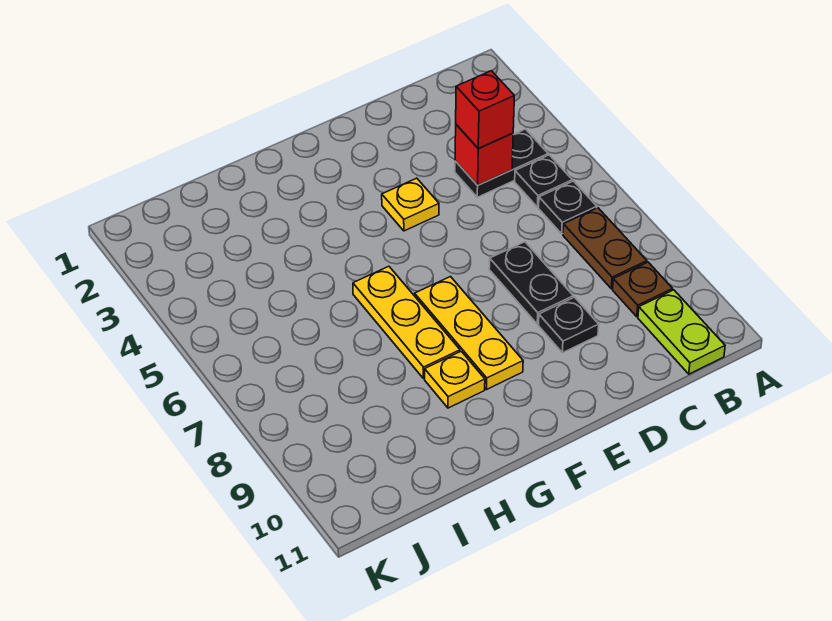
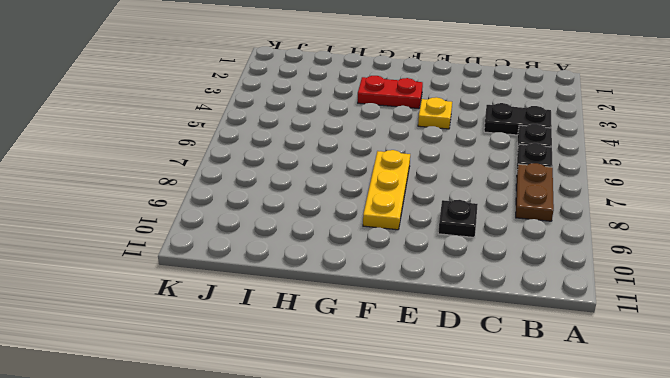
red plate F3:G3 level 1 -> none
none -> brown plate B9 level 1
none -> lime plate B10:B11 level 1
none -> black plate D7:D8 level 1

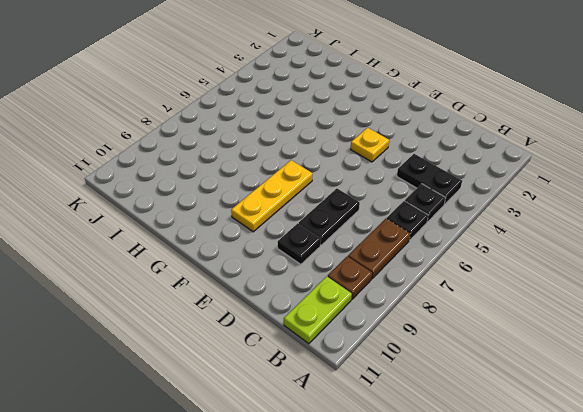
none -> yellow plate G6:G8 level 1
none -> yellow plate G9 level 1
none -> red brick C4 level 2

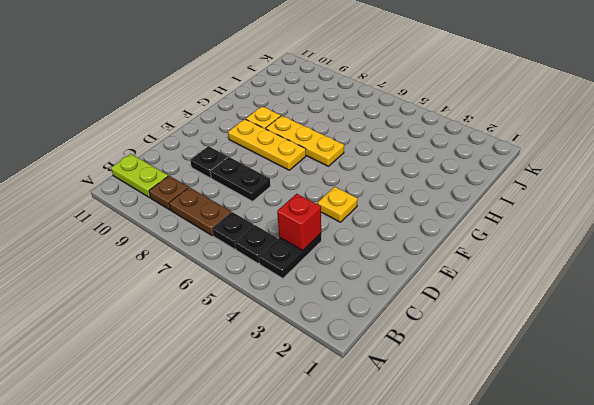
none -> red brick C4 level 3

